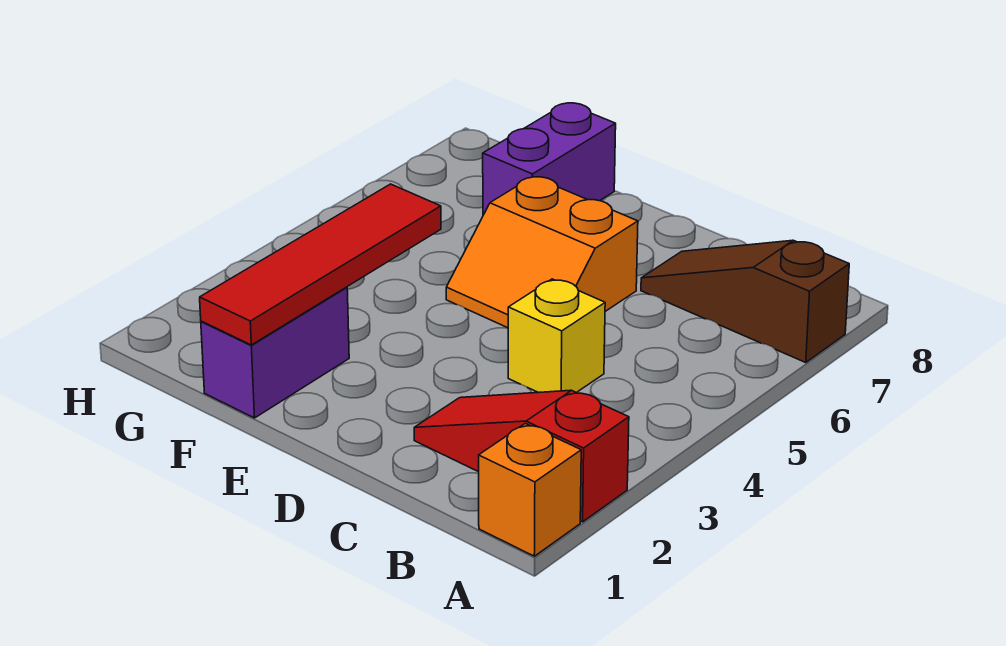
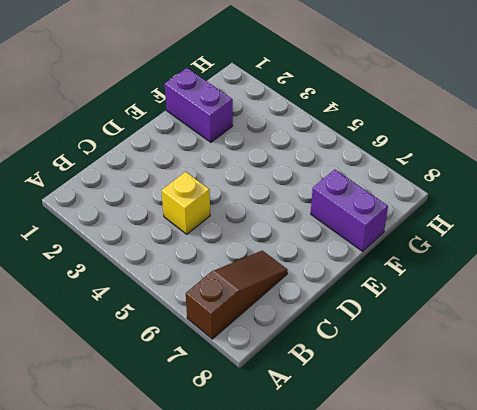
none -> orange brick A1 level 1
none -> red slope A2:C2 level 1 top A

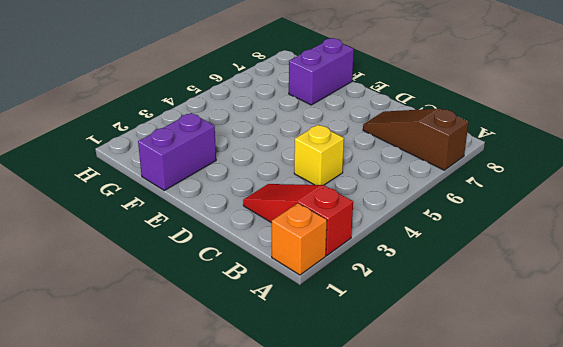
none -> orange slope D5:E6 level 1 top 6
none -> red tile F1:F4 level 2

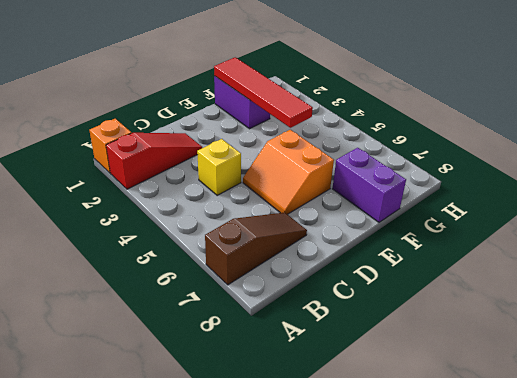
orange slope D5:E6 level 1 top E -> orange slope D5:E6 level 1 top 6

